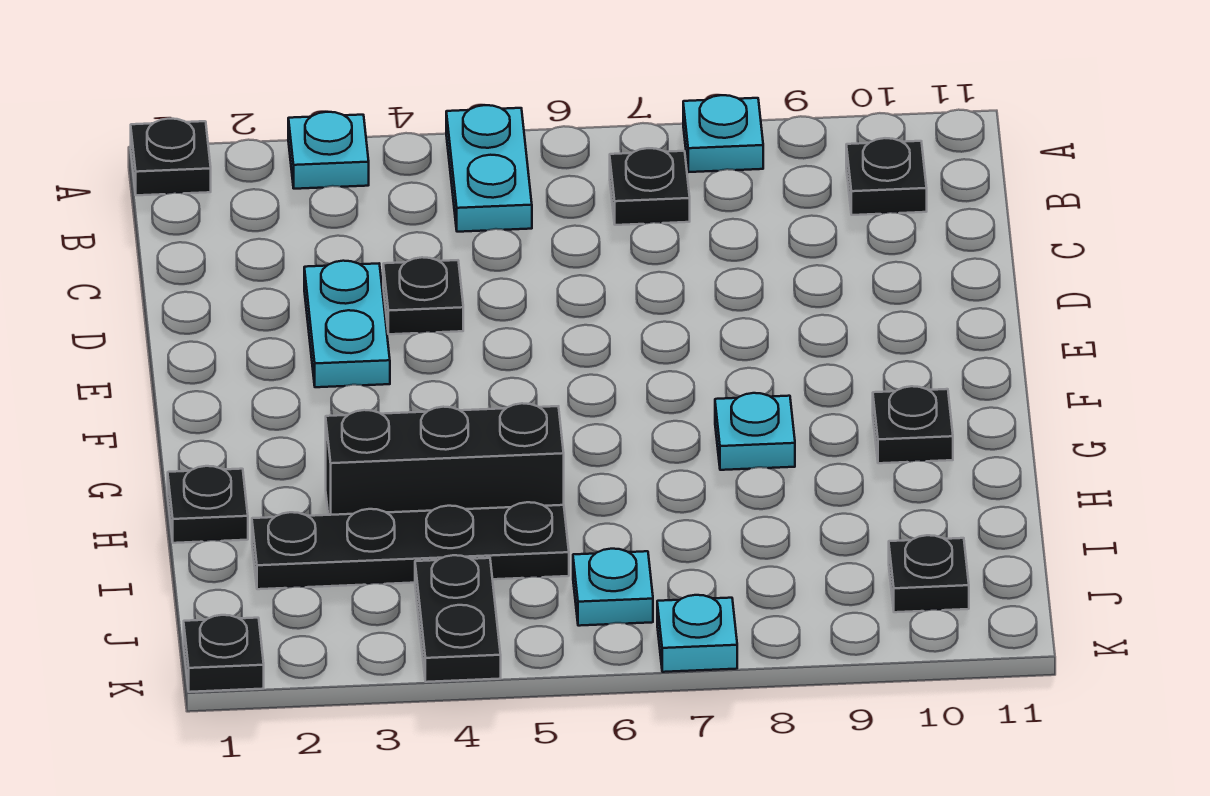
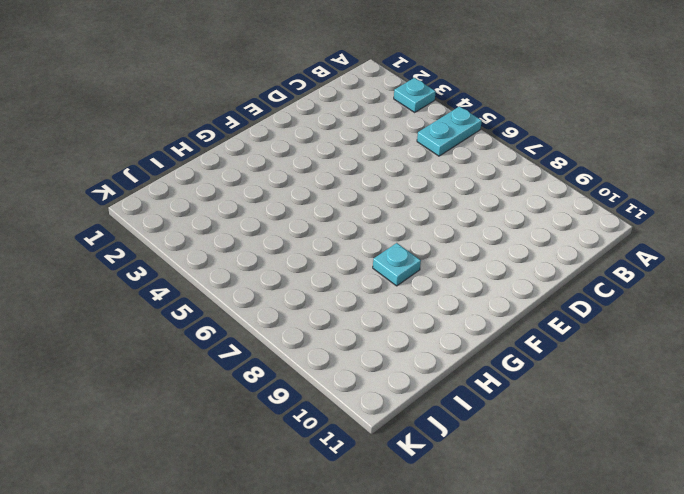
none -> black plate A1 level 1
none -> cyan plate A8 level 1
none -> black plate B7 level 1

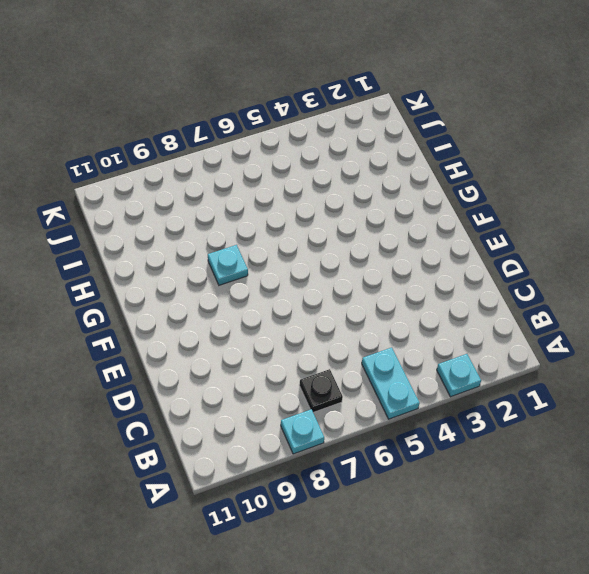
none -> black plate A1 level 1
none -> black plate B10 level 1
none -> cyan plate D3:E3 level 1

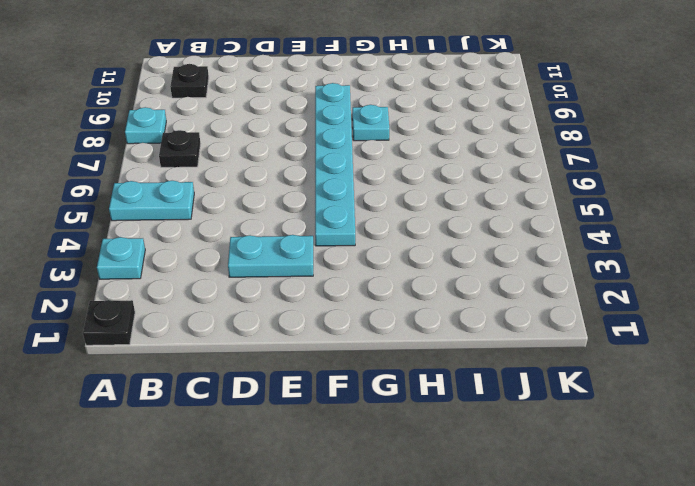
cyan plate F4:F9 level 1 -> none
none -> black plate D4 level 1
none -> black plate G10 level 1
none -> black plate H1 level 1

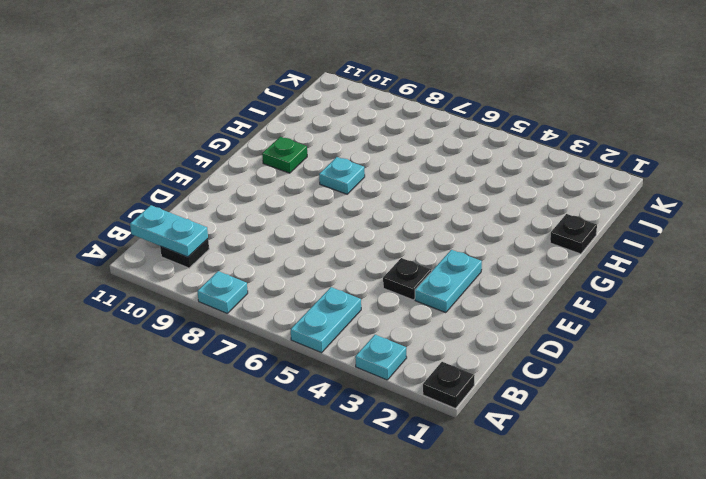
cyan plate B10:B11 level 2 -> none
green plate G10 level 1 -> black plate G10 level 1
none -> black plate B7 level 1
none -> black brick H3:H5 level 1
none -> black plate I2:I5 level 1

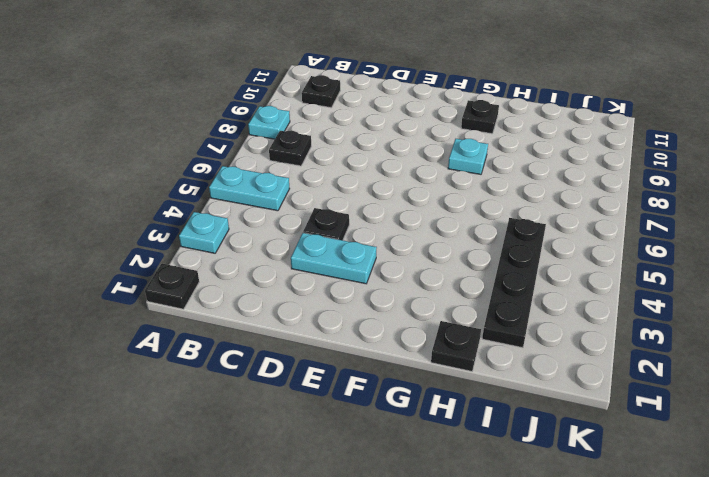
none -> black brick H3:H5 level 1
none -> black plate J4:K4 level 1
none -> cyan plate J6 level 1

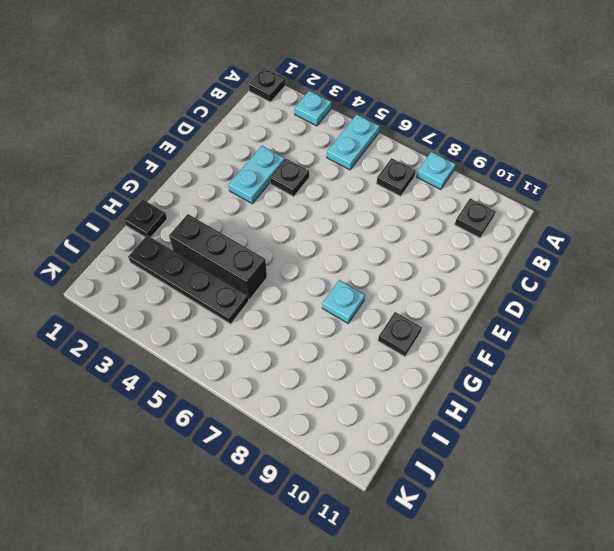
none -> black plate J4:K4 level 1
none -> cyan plate J6 level 1
none -> black plate J10 level 1

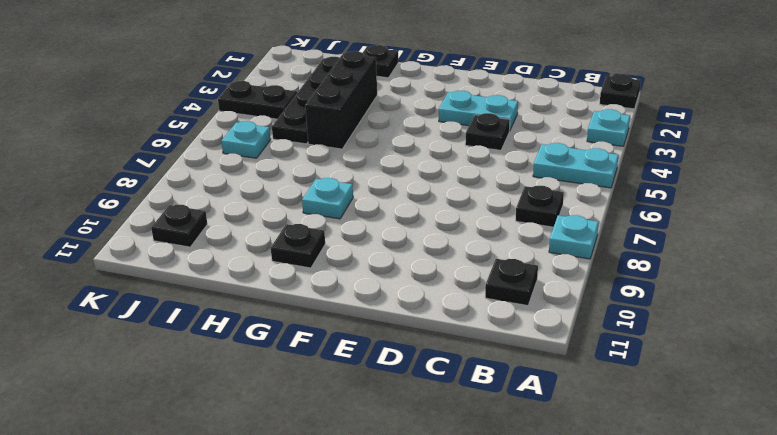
none -> black plate K1 level 1
none -> cyan plate K7 level 1

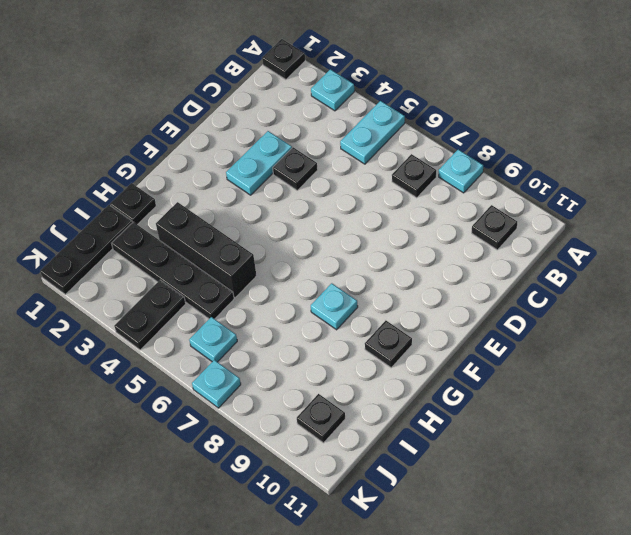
black plate I1:K1 level 1 -> black plate K1 level 1

